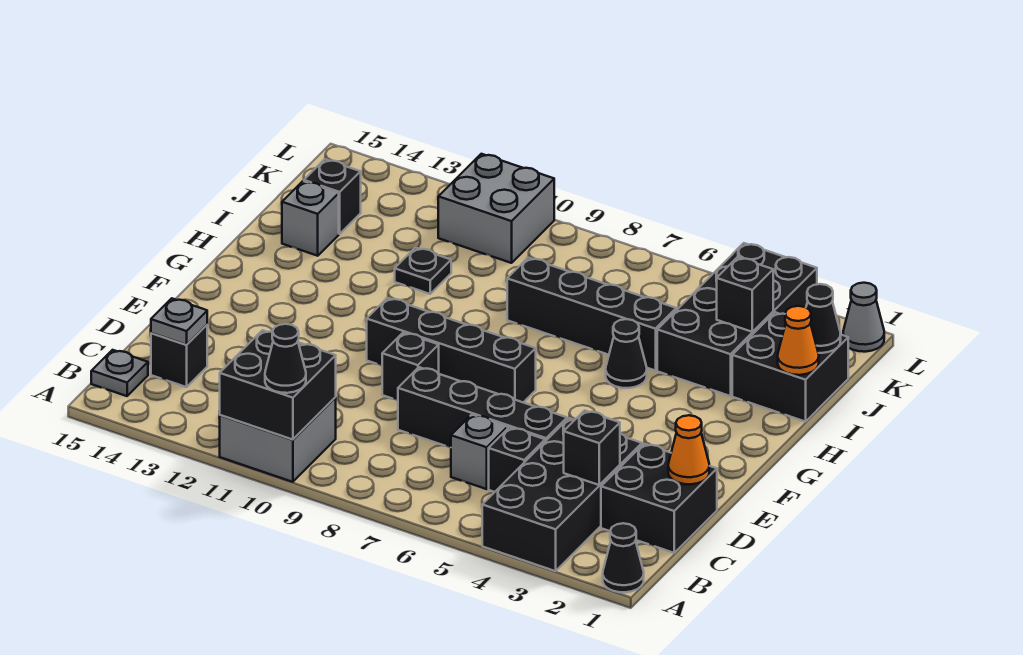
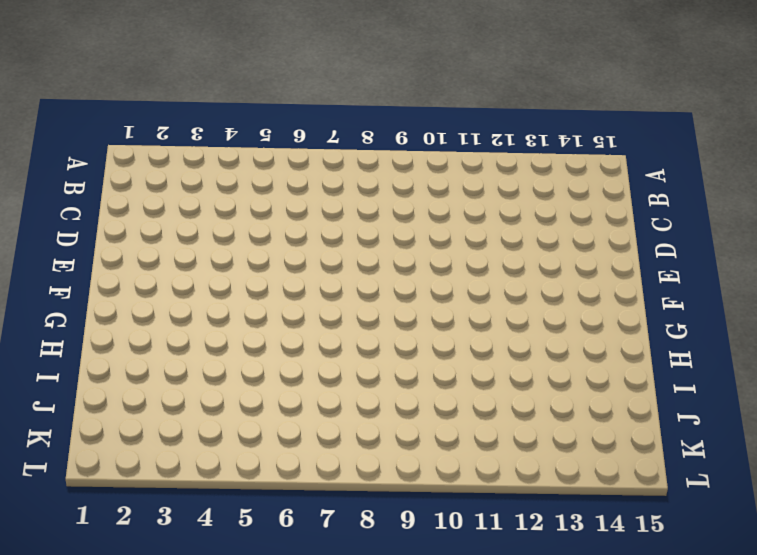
none -> black cone A1 level 1
none -> black brick A3:D4 level 1
none -> grey brick A10:B11 level 1

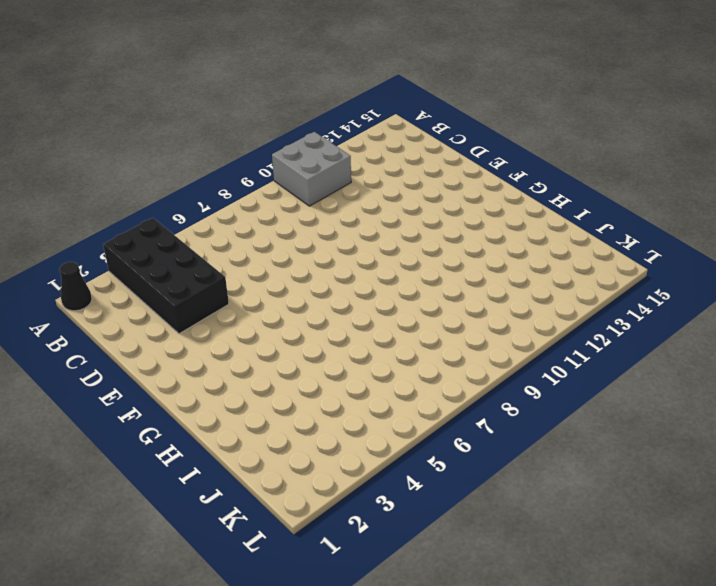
none -> grey plate B15 level 1
none -> black brick C1:D2 level 1
none -> black brick C5 level 1

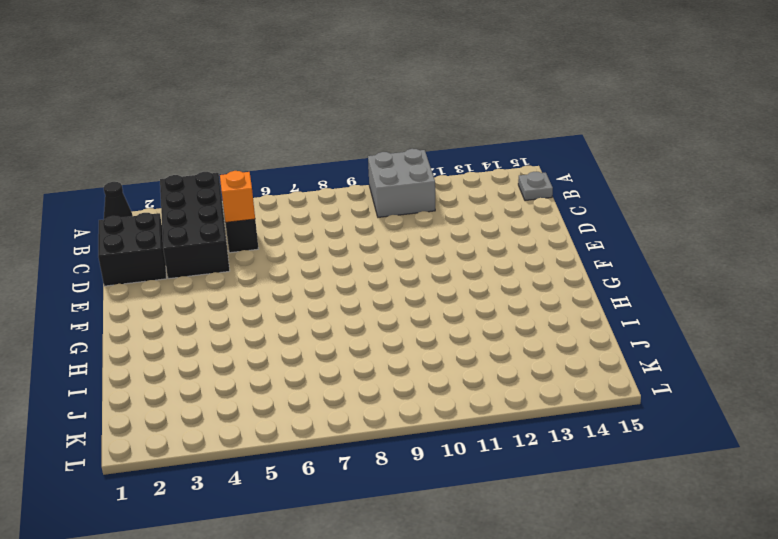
orange brick C5 level 2 -> none
none -> grey brick C6 level 1
none -> black brick C14 level 1
none -> black brick D5:D8 level 1

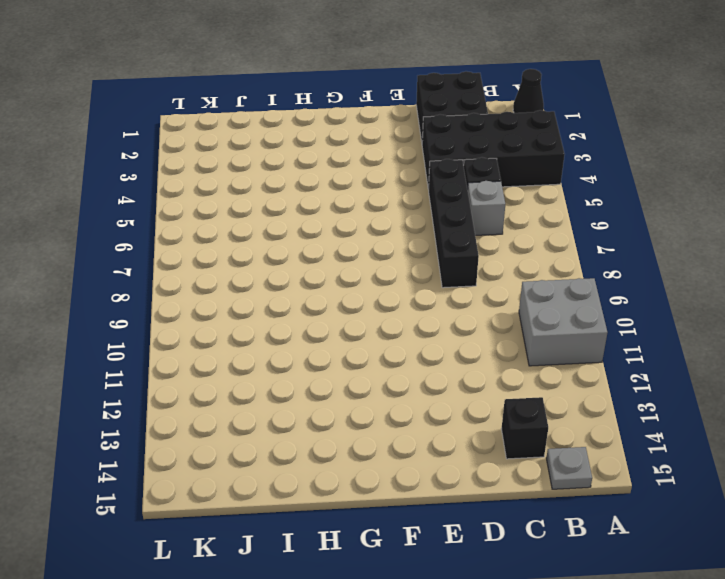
none -> black brick E9 level 1
none -> black brick F7:F10 level 1
none -> black cone H5 level 1

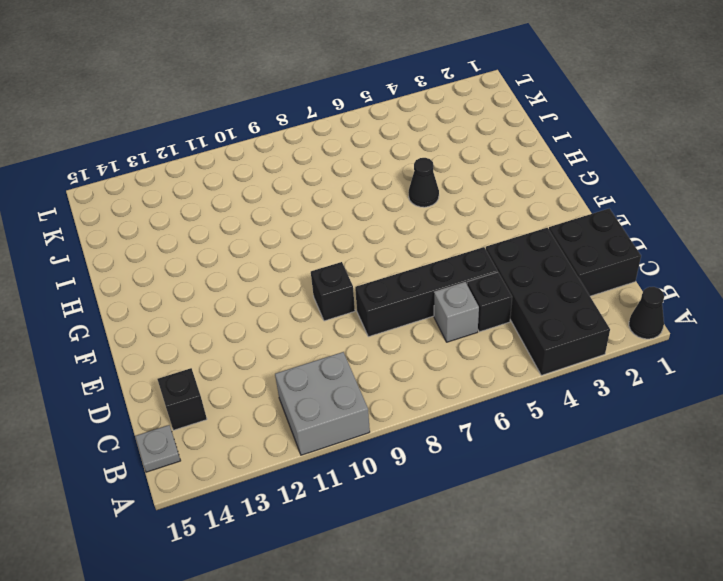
none -> black brick F7:F10 level 1
none -> black brick I1:J2 level 1
none -> black brick I3:L4 level 1

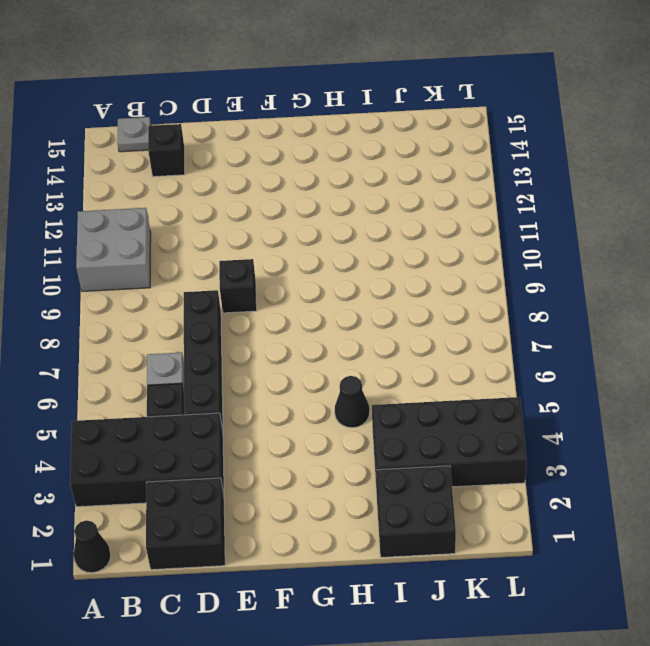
none -> black brick F7:F10 level 1
none -> black brick I5:I8 level 1
none -> black plate I11 level 1

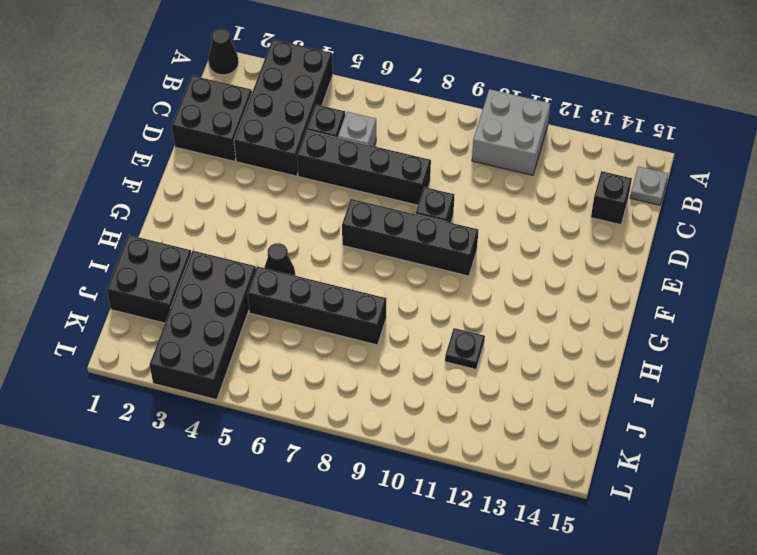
none -> grey brick I14 level 1
none -> black brick J14 level 1
none -> grey brick K10:L11 level 1

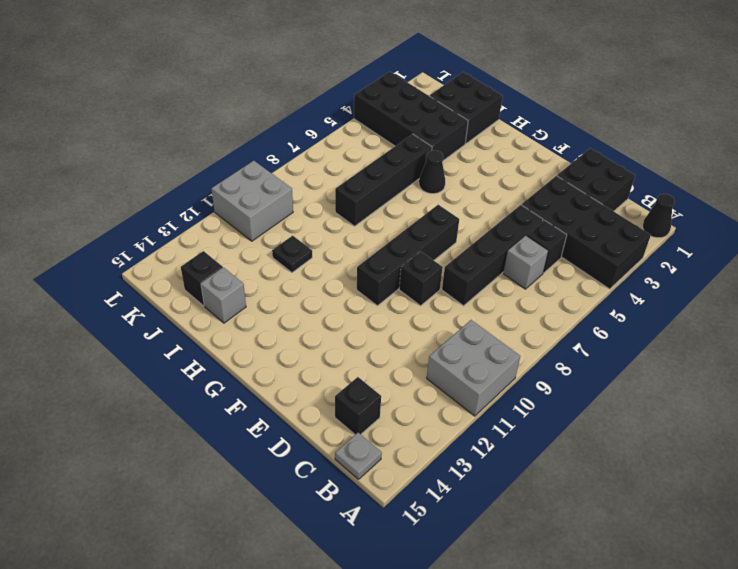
none -> grey cone L1 level 1
none -> black brick A10:B11 level 2
none -> black brick C3 level 2

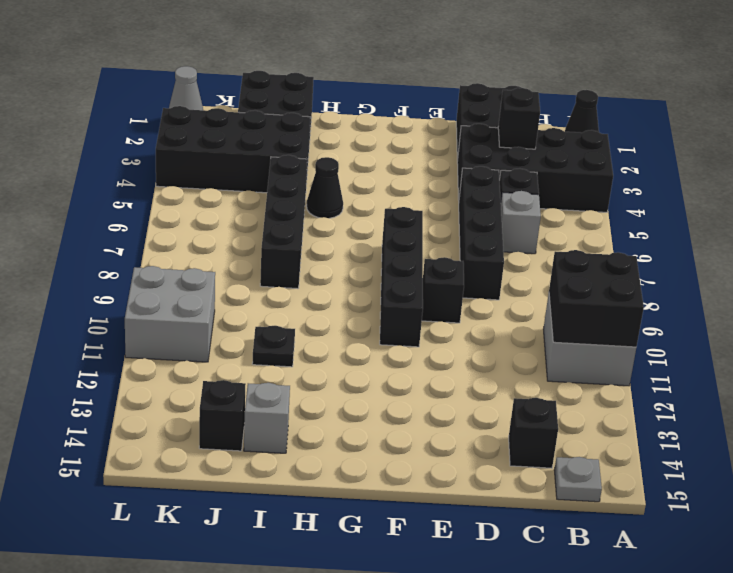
none -> grey plate C14 level 2
none -> orange cone D1 level 2
none -> orange cone I1 level 2

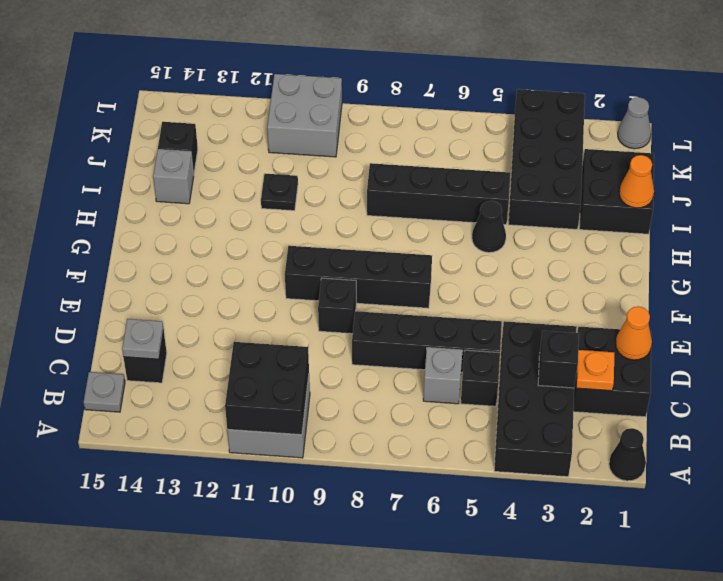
orange plate C2 level 2 -> none
none -> black cone J1 level 2
none -> black brick J3 level 2
none -> black cone A10 level 3

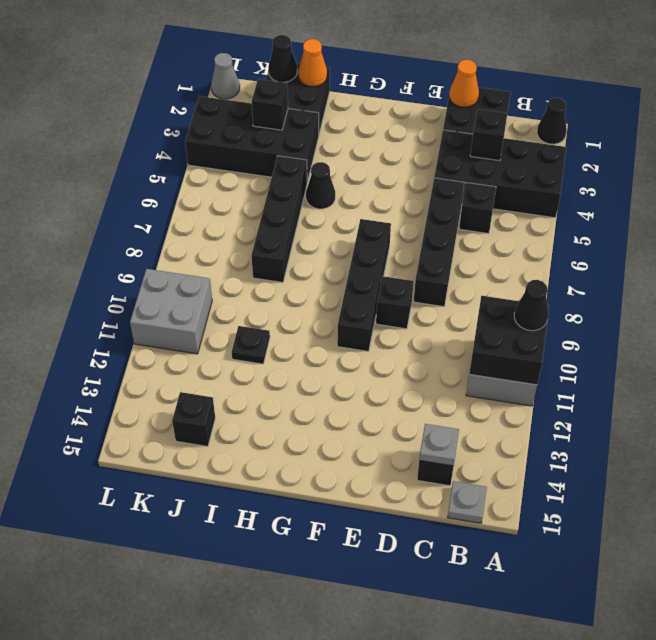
none -> grey brick C6 level 1
none -> grey brick I14 level 1

